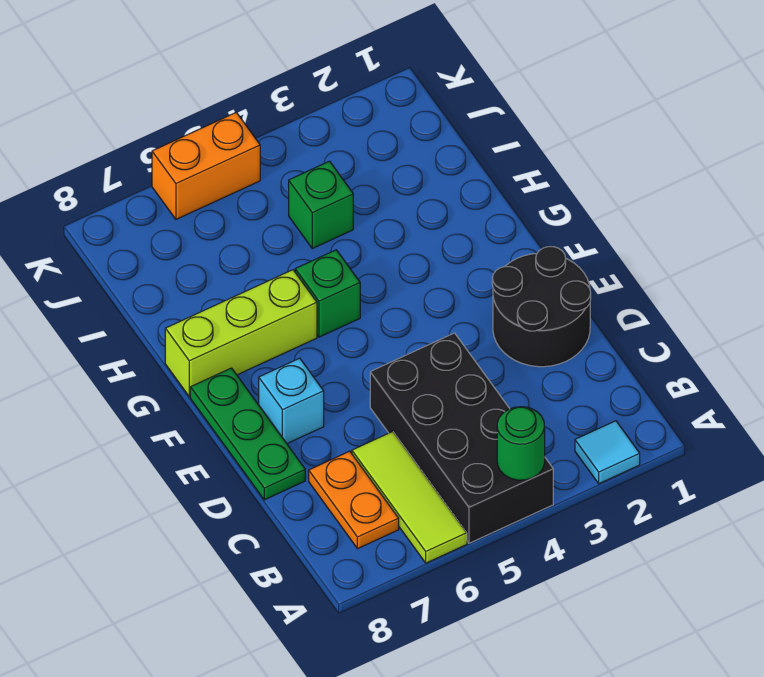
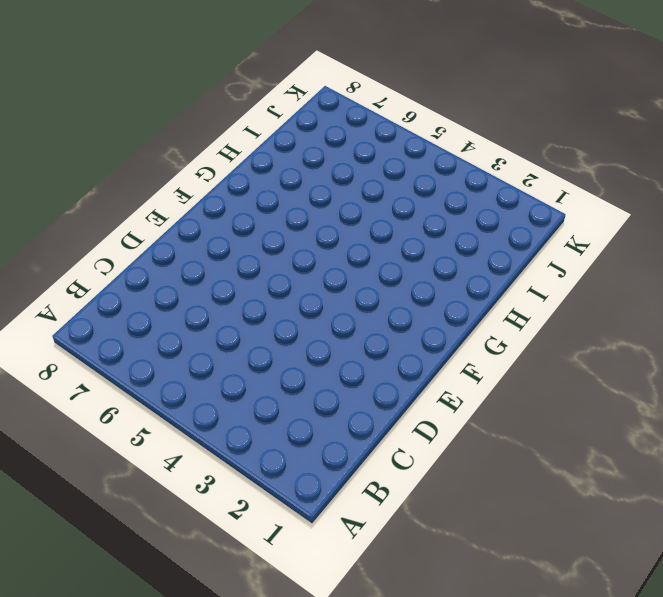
none -> cyan tile A2 level 1
none -> black brick A4:D5 level 1
none -> lime tile A6:C6 level 1

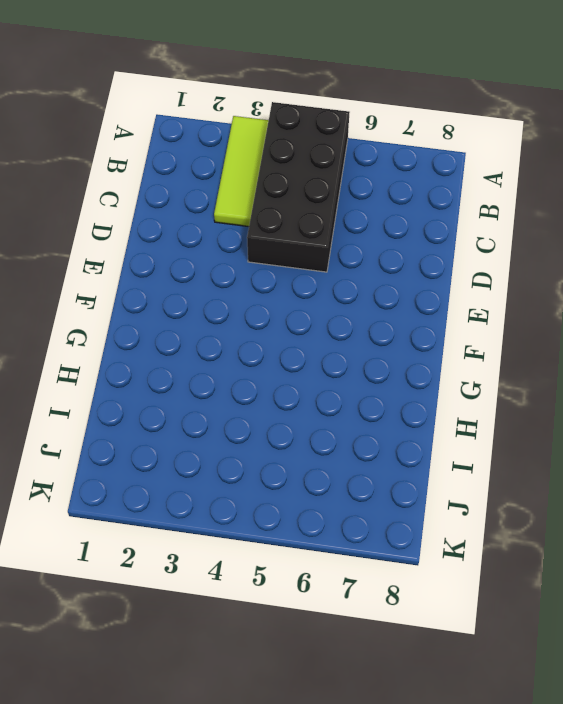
lime tile A3:C3 level 1 -> lime tile A6:C6 level 1
none -> cyan tile A2 level 1
none -> orange plate B7:C7 level 1
none -> black round brick D1:E2 level 1

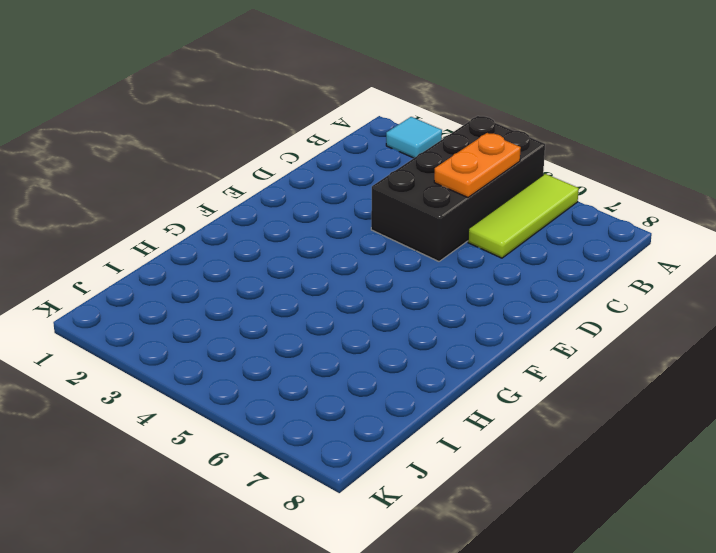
orange plate B5:C5 level 2 -> orange plate B7:C7 level 1
none -> black round brick D1:E2 level 1
none -> green plate D8:F8 level 1
none -> cyan brick E7 level 1

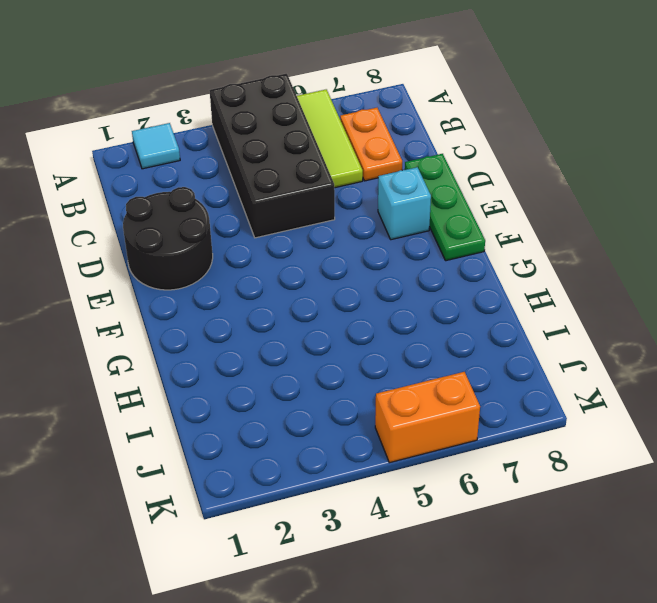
none -> green brick G5 level 1
none -> lime brick G6:G8 level 1
none -> green brick I4 level 1

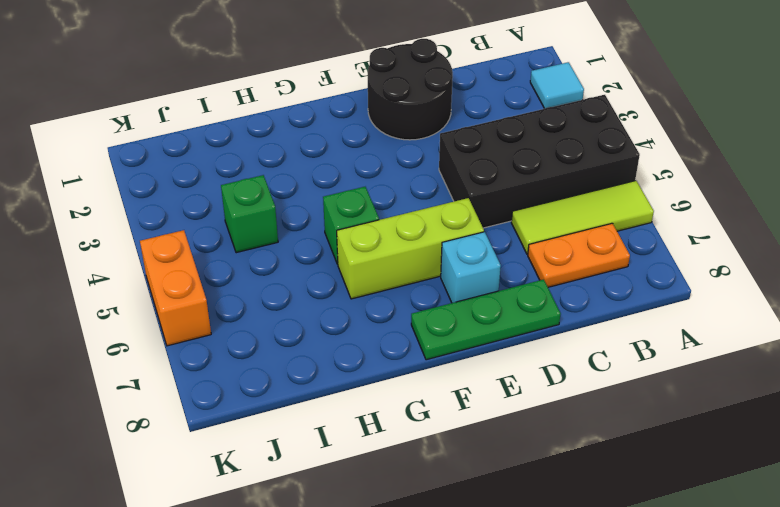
lime brick E6:G6 level 1 -> lime brick G6:G8 level 1
none -> green round brick A4 level 2

